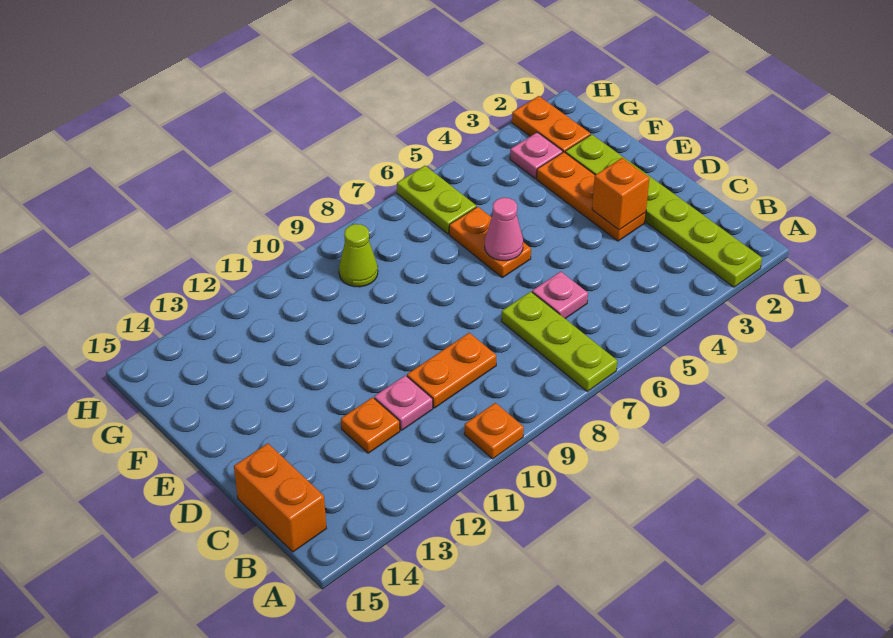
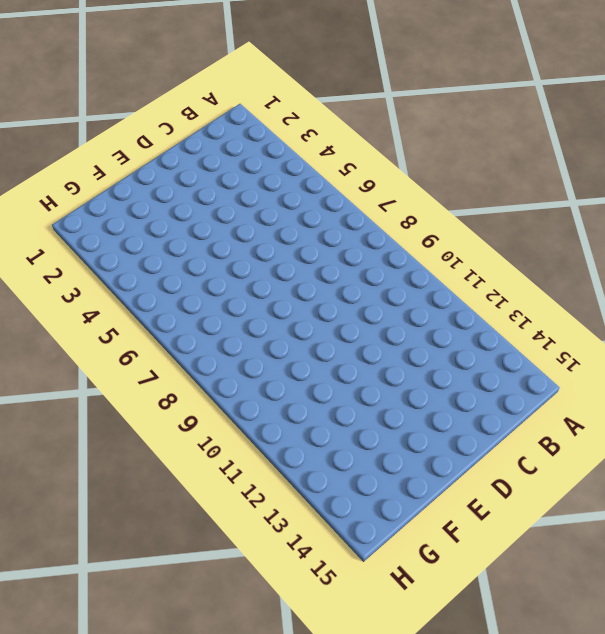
none -> lime plate A2:F2 level 1
none -> lime plate A7:C7 level 1
none -> orange plate A10 level 1

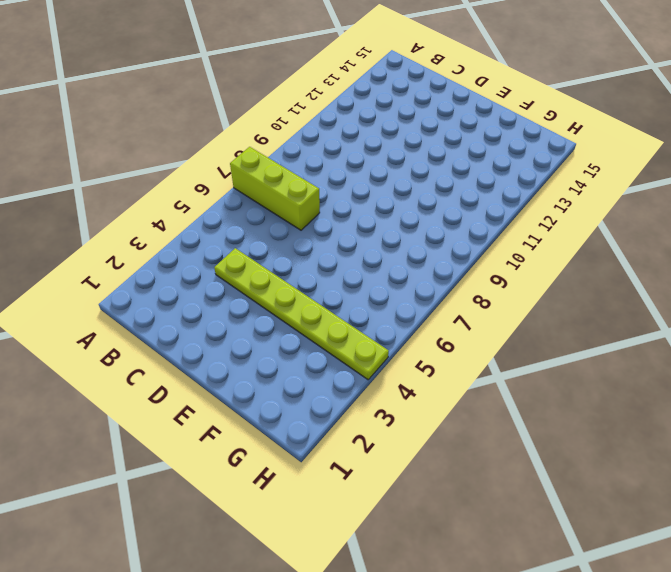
lime brick A7:C7 level 1 -> lime plate A7:C7 level 1
lime plate C4:H4 level 1 -> lime plate A2:F2 level 1
none -> orange plate A10 level 1
none -> orange brick B15:C15 level 1
none -> pink plate C6 level 1

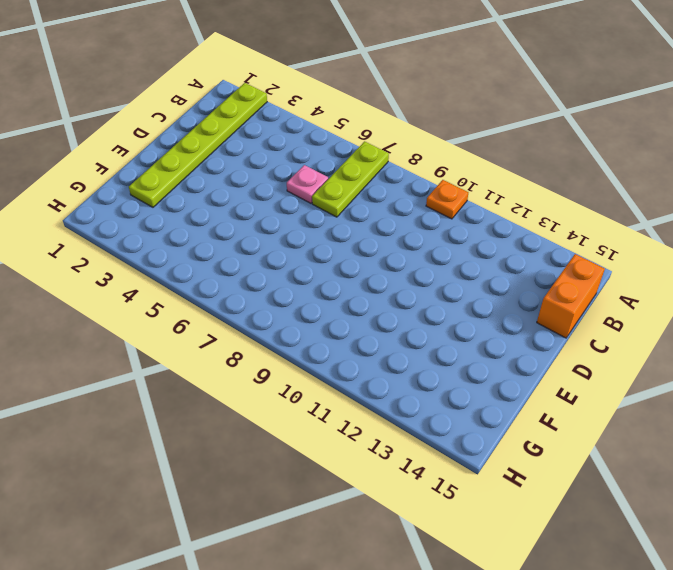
none -> orange plate C9:C10 level 1
none -> pink plate C11 level 1
none -> orange plate C12 level 1

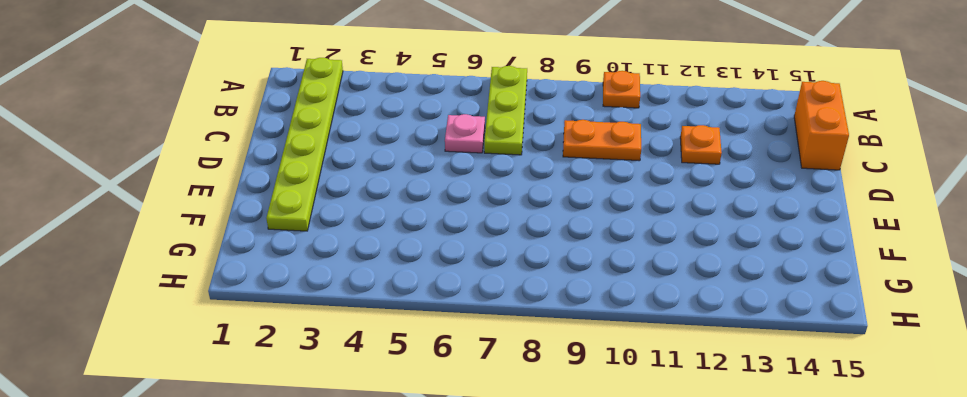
none -> pink plate C11 level 1
none -> orange plate D3:F3 level 1
none -> orange plate E6:F6 level 1

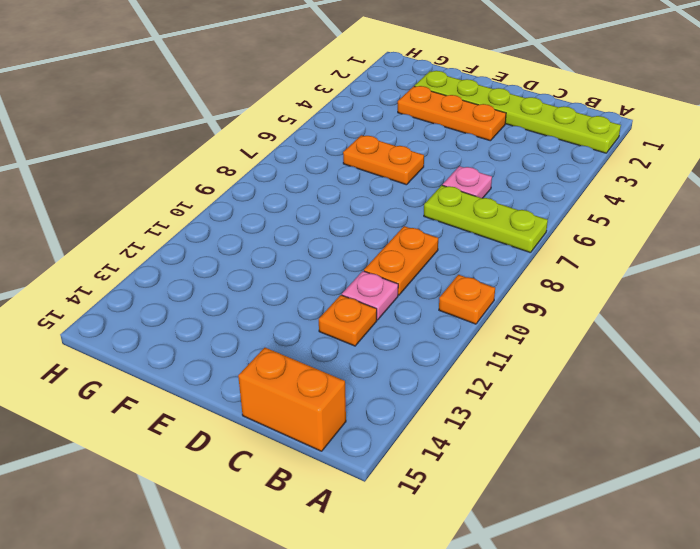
none -> orange plate G2:H2 level 1
none -> pink plate G3 level 1
none -> lime plate G6:H6 level 1

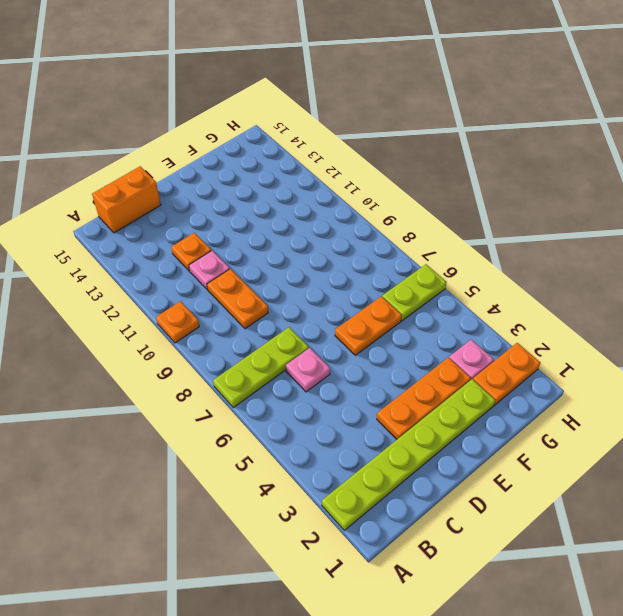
none -> lime cone G9 level 1
none -> orange brick D3 level 2
none -> pink cone E6 level 2

